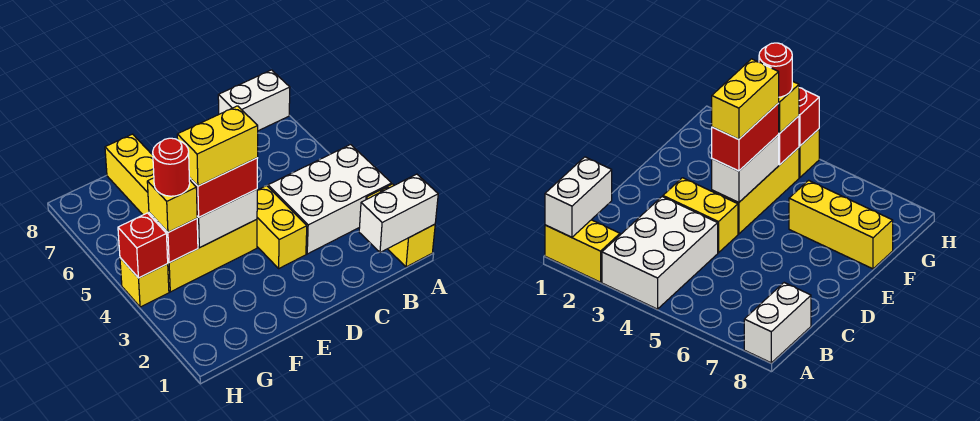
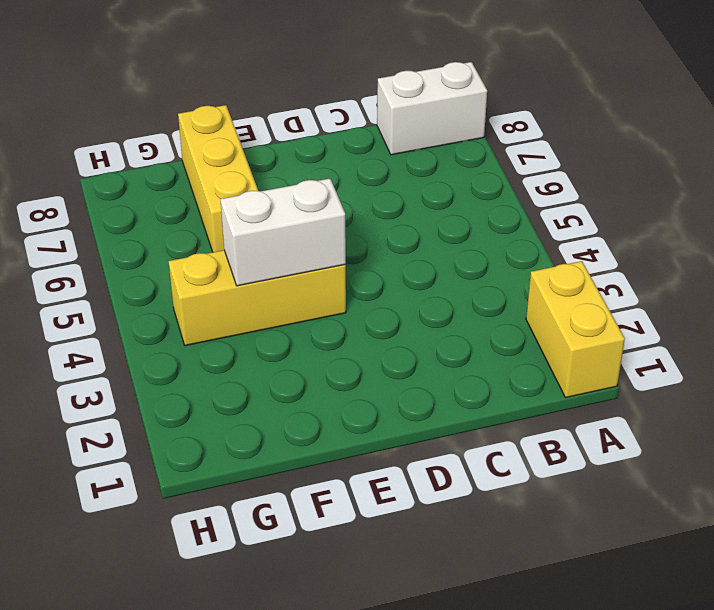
none -> white brick A3:C4 level 1
none -> yellow brick D3:D4 level 1
none -> yellow brick H4 level 1

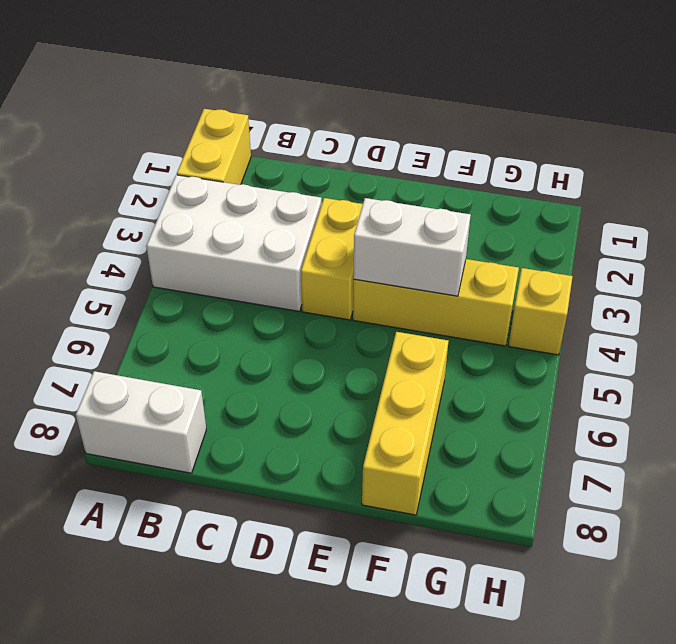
none -> white brick A1:B1 level 2
none -> red brick G4 level 2
none -> red brick H4 level 2

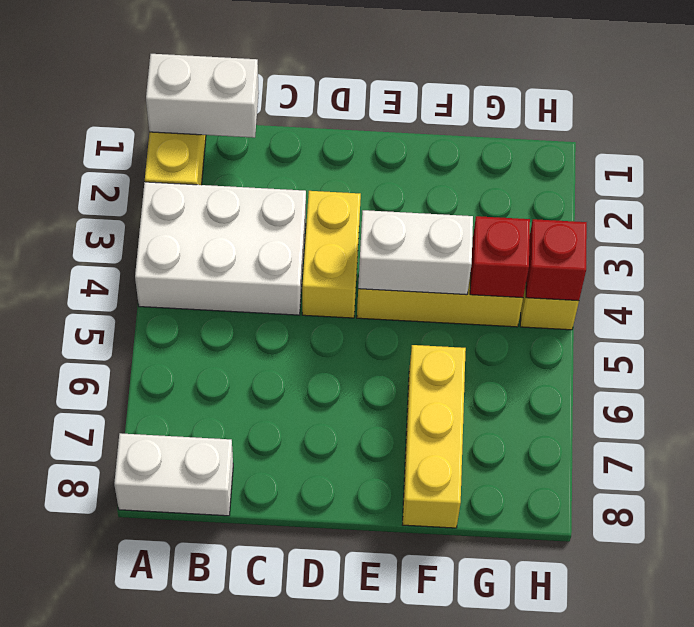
none -> red brick E4:F4 level 3
none -> yellow brick G4 level 3
none -> yellow brick E4:F4 level 4

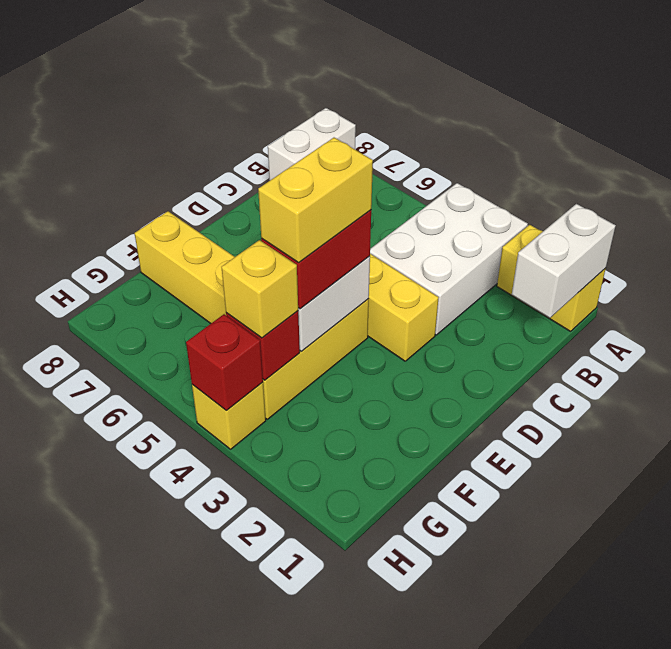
none -> red round brick G4 level 4

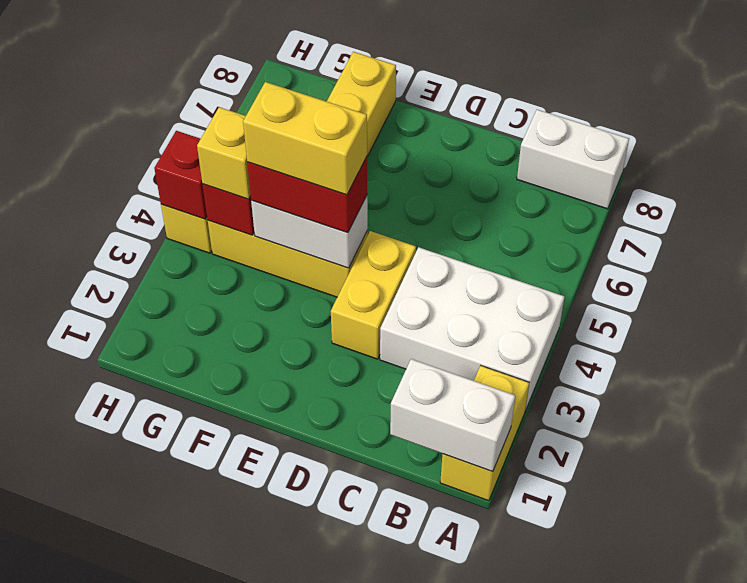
none -> red round brick G4 level 4

